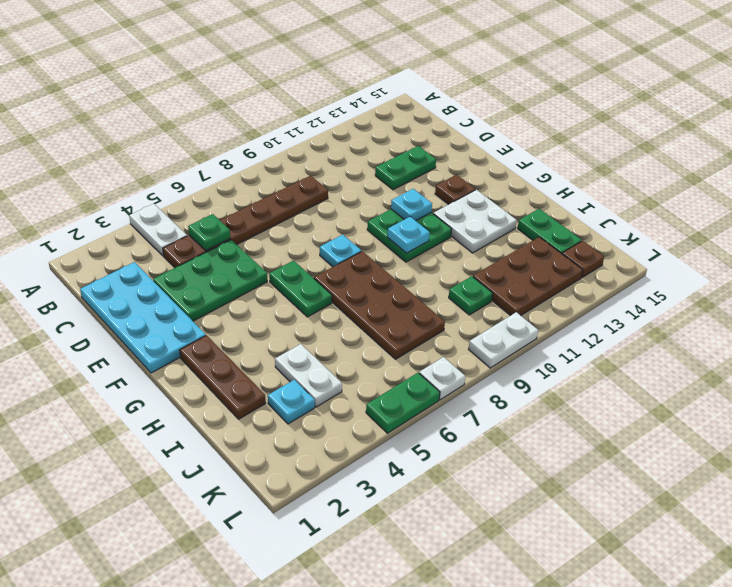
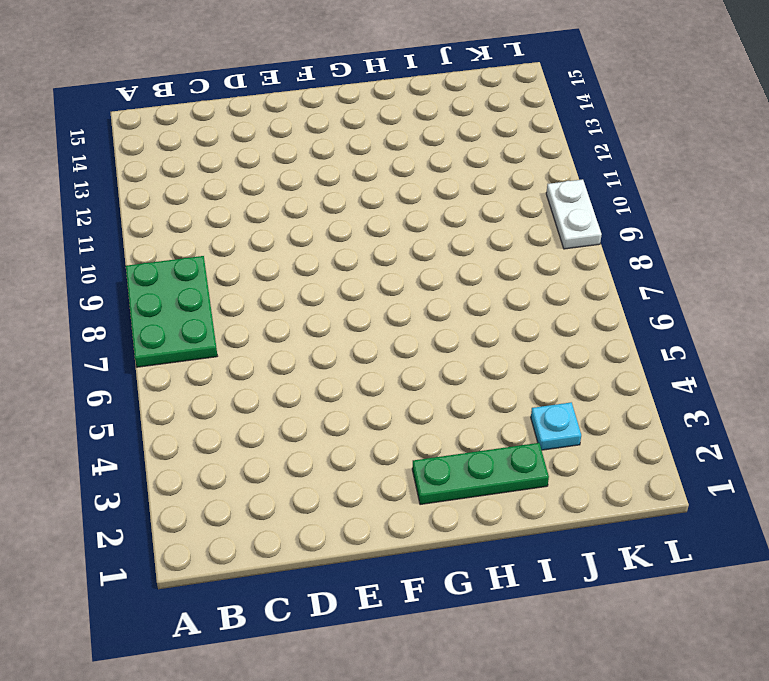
green plate A7:B9 level 1 -> green plate D3:E5 level 1
green plate G2:I2 level 1 -> brown plate G2:I2 level 1
none -> white plate A4:B4 level 1
none -> cyan plate C1:F2 level 1
none -> brown plate C4:C9 level 1

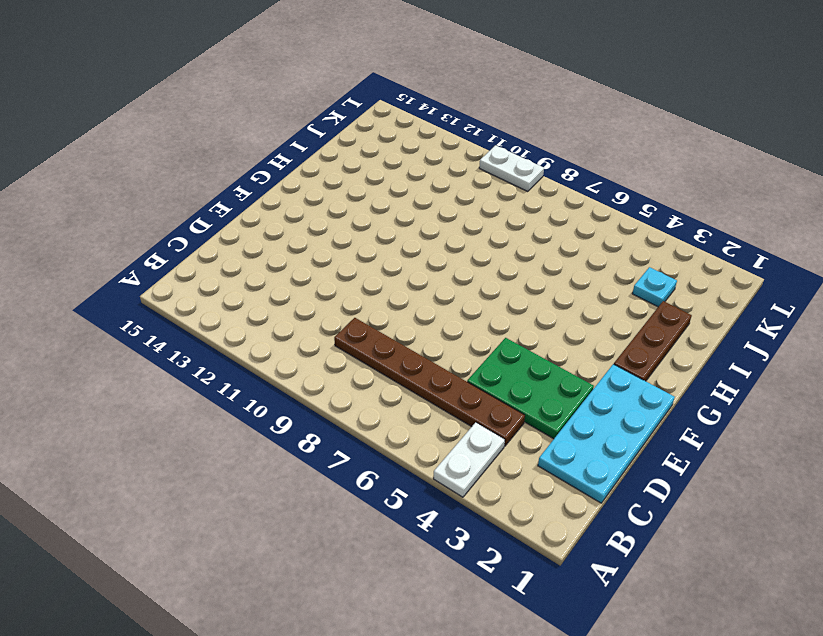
none -> green plate D12:D13 level 1
none -> green plate F6:G6 level 1
none -> cyan plate F8 level 1

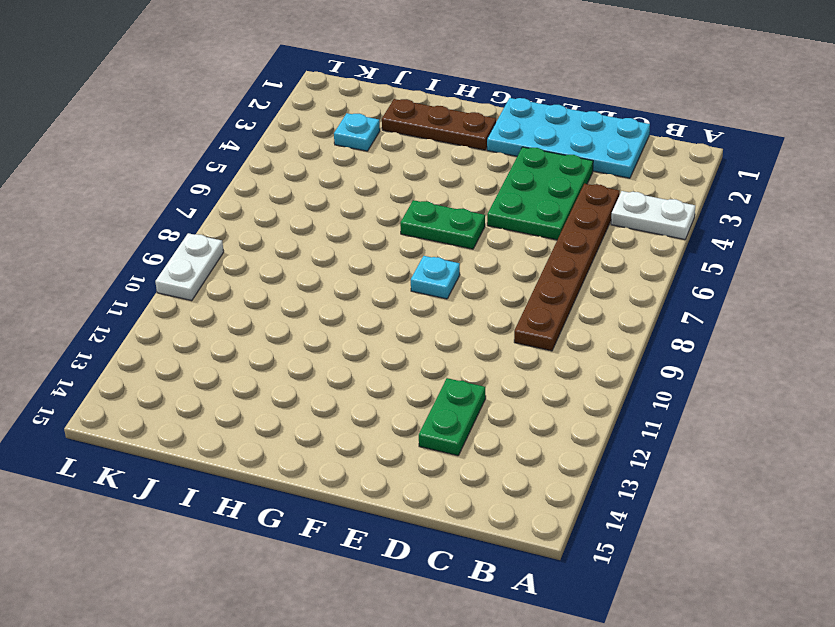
none -> green plate F10:G11 level 1
none -> brown plate F13 level 1
none -> brown plate G7:J8 level 1

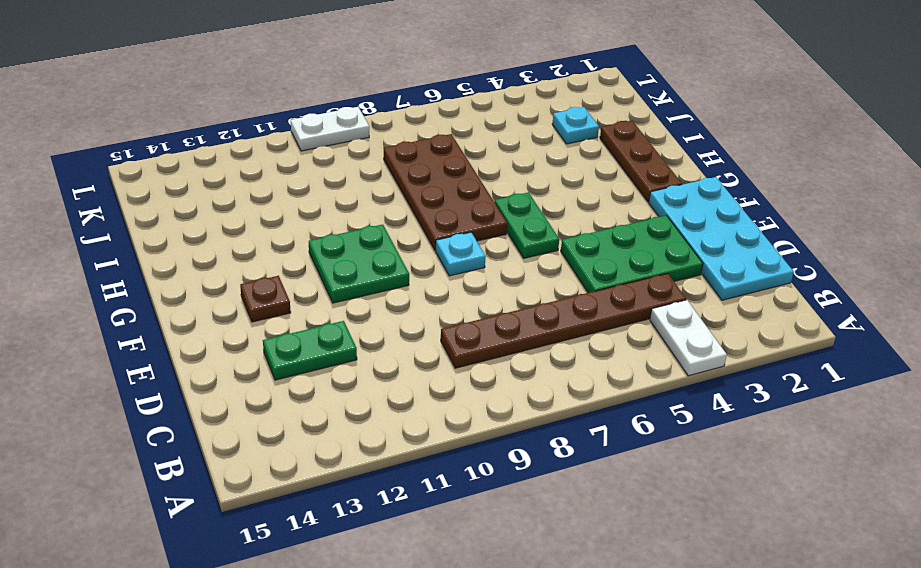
none -> white plate G12:H13 level 1
none -> white plate I4:J4 level 1
none -> green plate I14:J14 level 1

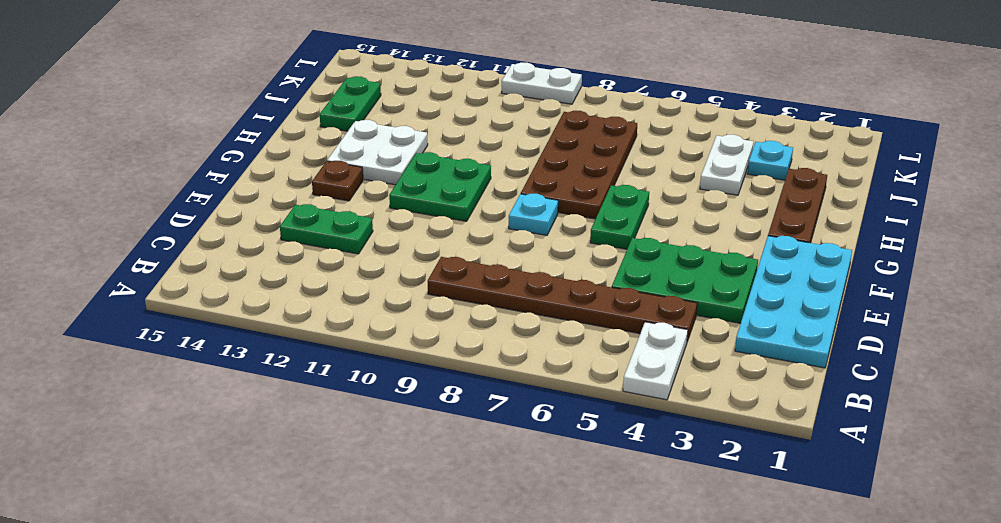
none -> green plate J10 level 1
none -> brown plate J11:K13 level 1
none -> brown plate K14 level 1

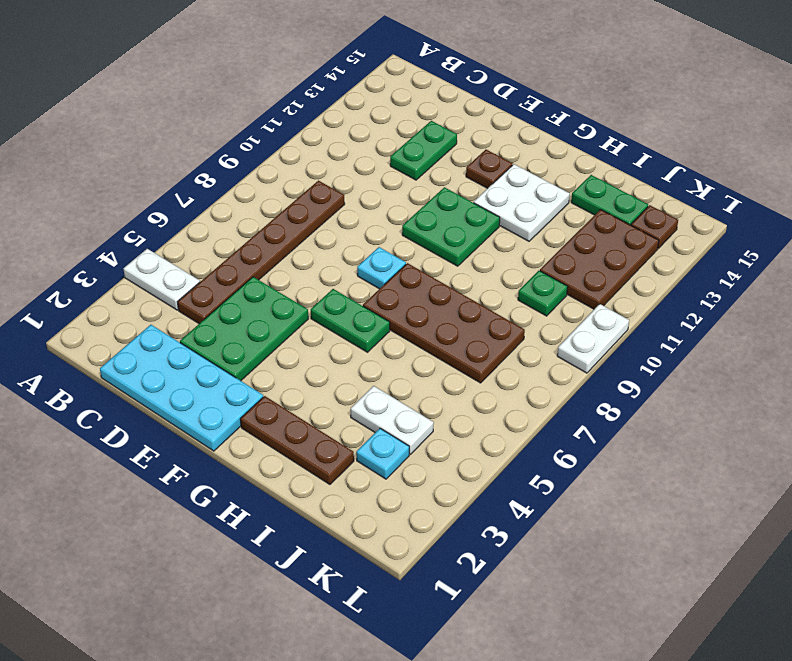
none -> green plate L5:L6 level 1
none -> white plate L7 level 1
none -> green plate C5 level 2

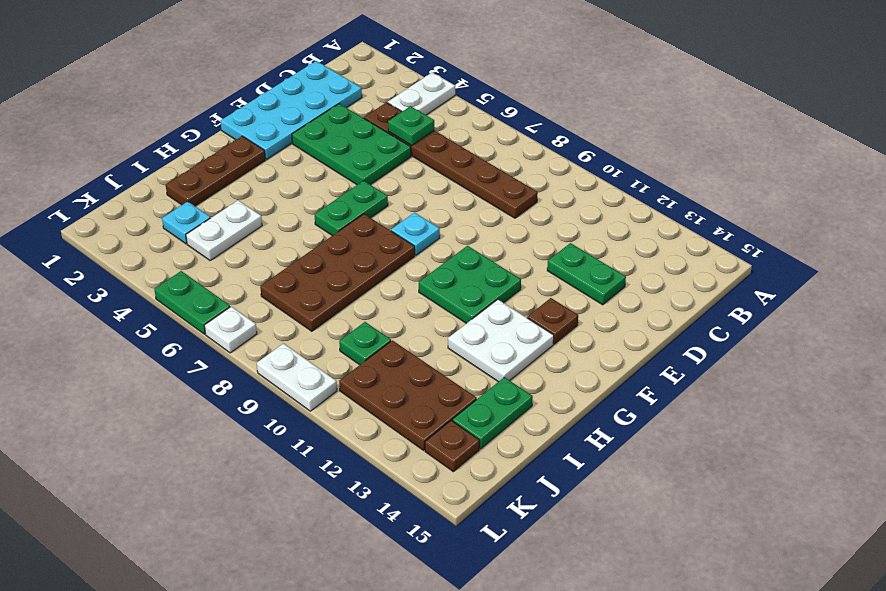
none -> cyan plate F11 level 2
none -> cyan plate G10 level 2

